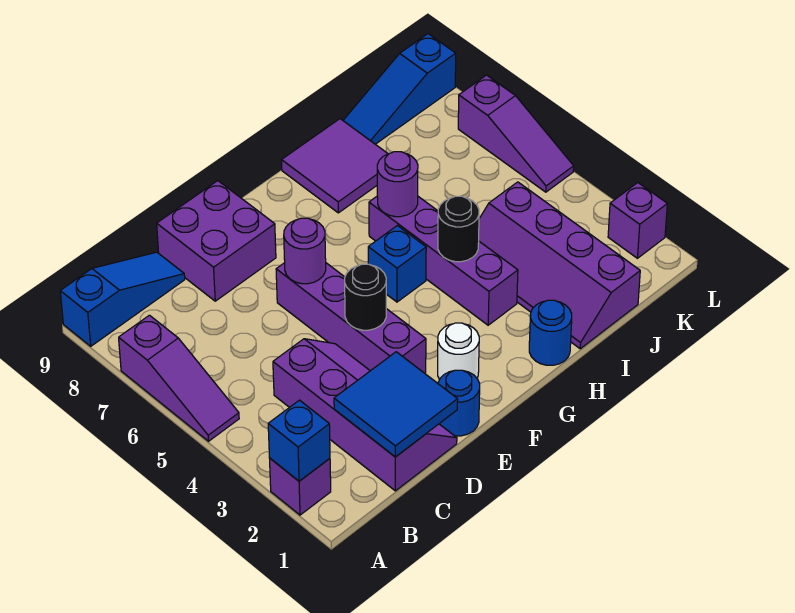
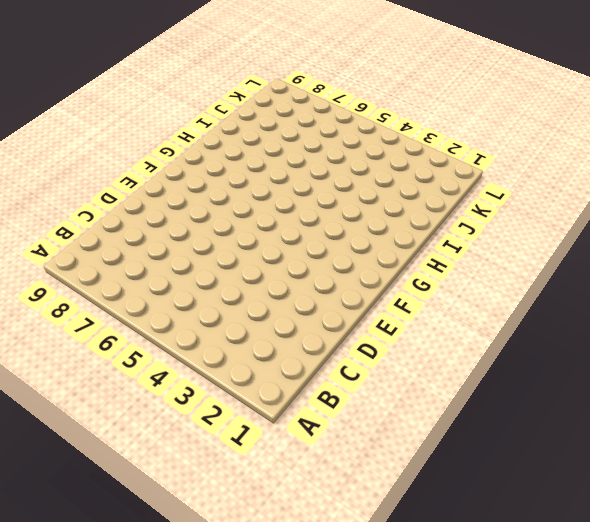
none -> purple brick A2 level 1
none -> purple slope A5:A7 level 1 top 7
none -> blue slope A9:C9 level 1 top A

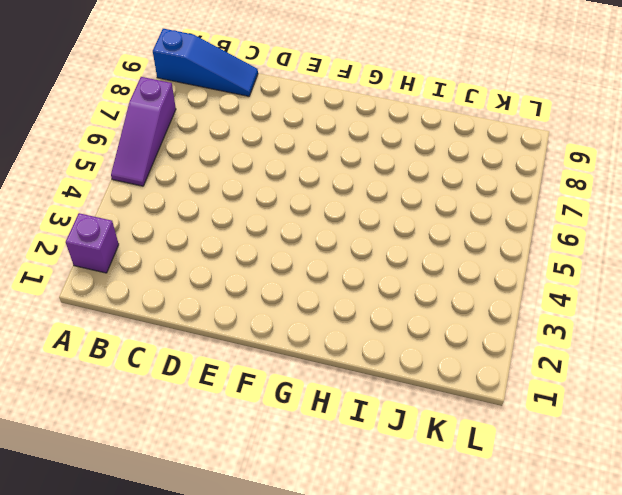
none -> purple slope C1:D4 level 1 top C
none -> purple brick D8:E9 level 1
none -> blue round brick E1 level 1

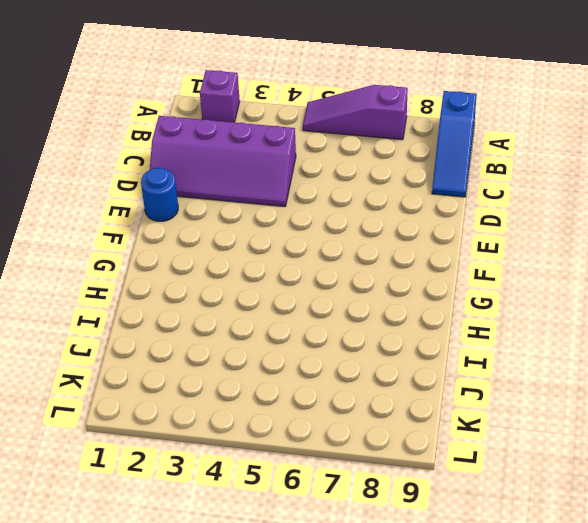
none -> purple brick D8:E9 level 1
none -> purple brick E3:E6 level 1
none -> white round brick F2 level 1

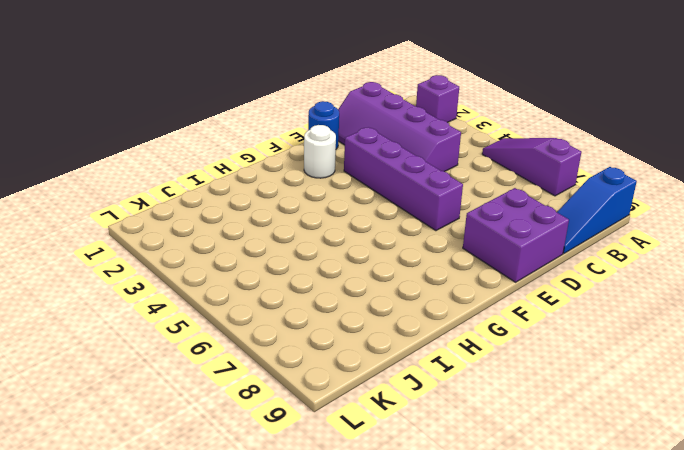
none -> blue brick G5 level 1
none -> blue round brick H1 level 1
none -> purple brick H3:H6 level 1

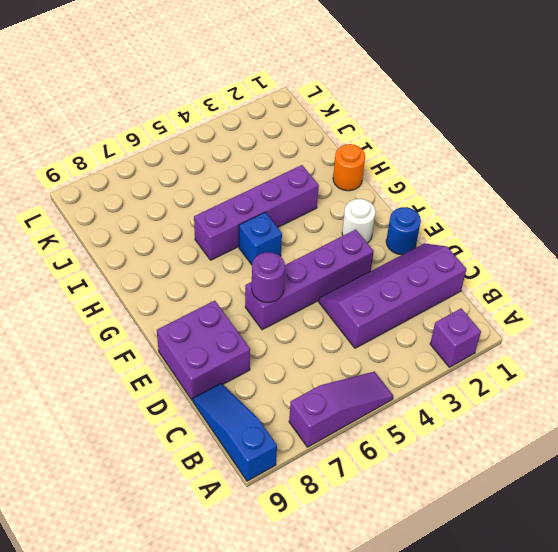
orange round brick H1 level 1 -> blue round brick H1 level 1
none -> purple tile H8:I9 level 1
none -> purple slope I1:J4 level 1 top J
none -> blue slope J9:L9 level 1 top L

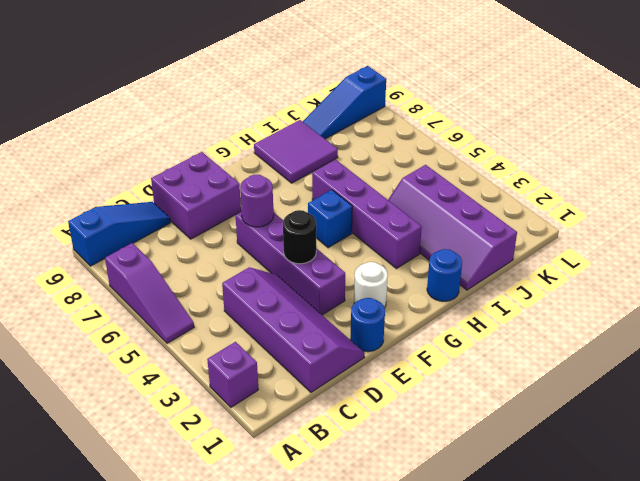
none -> purple brick L2 level 1
none -> purple slope L5:L7 level 1 top 7
none -> blue brick A2 level 2

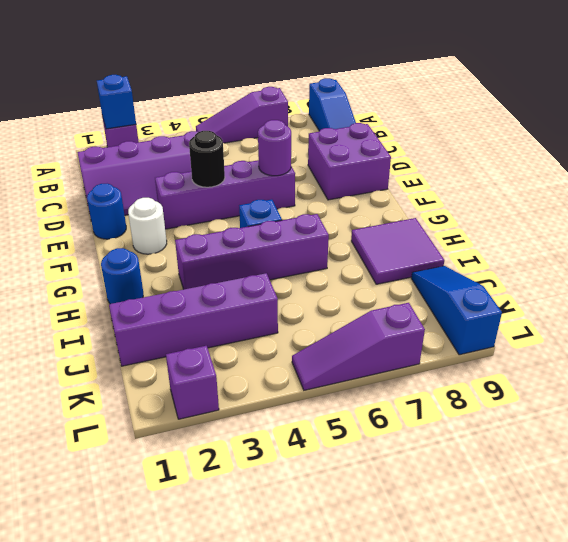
none -> blue tile C1:D2 level 2
none -> black round brick H4 level 2
none -> purple round brick H6 level 2

